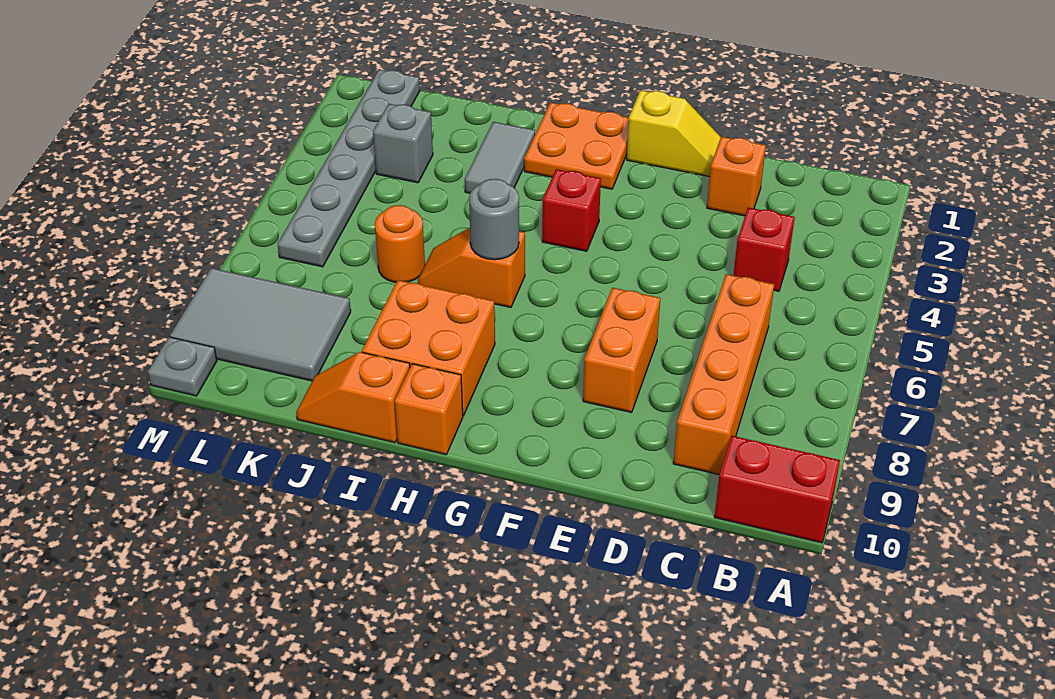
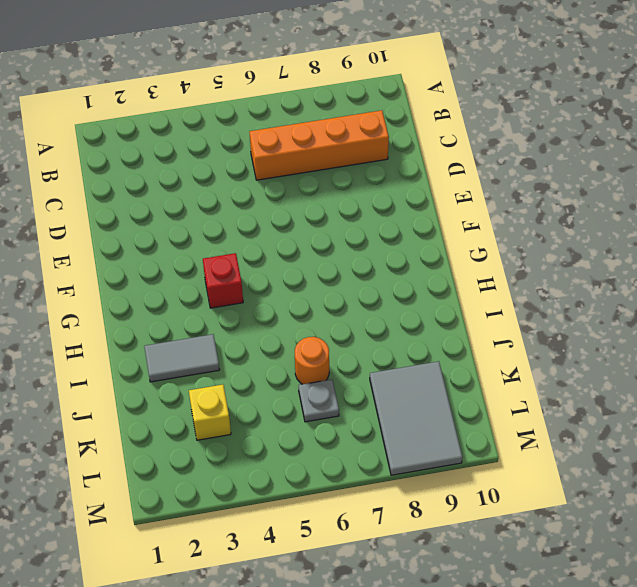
yellow brick K3 level 1 -> grey brick K3 level 1
grey plate K6 level 1 -> grey plate M10 level 1
none -> red brick A10:B10 level 1
none -> red brick C4 level 1
none -> orange brick D2 level 1

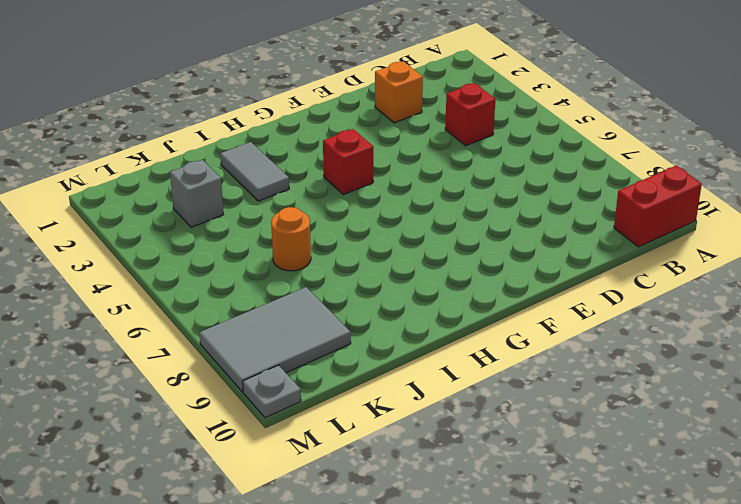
none -> orange brick C6:C9 level 1
none -> yellow slope E1:F1 level 1 top F
none -> orange brick E7:E8 level 1

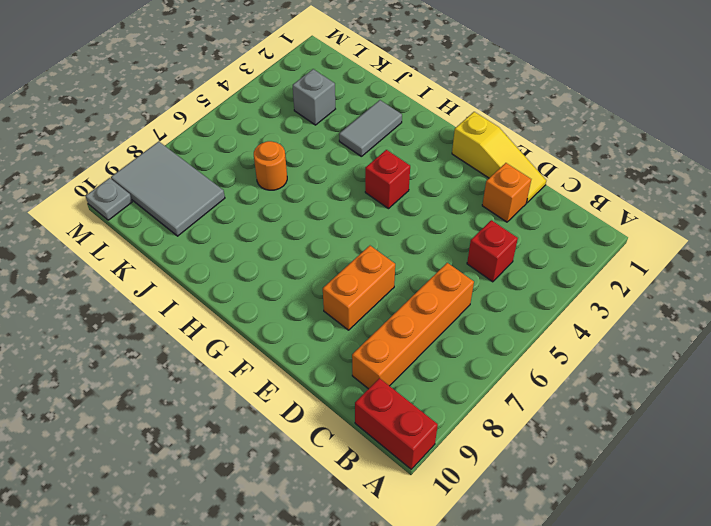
yellow slope D1:F1 level 1 top F -> yellow slope E1:F1 level 1 top F
none -> orange plate G1:H2 level 1
none -> orange slope H6:I6 level 1 top H
none -> orange brick H8:I9 level 1

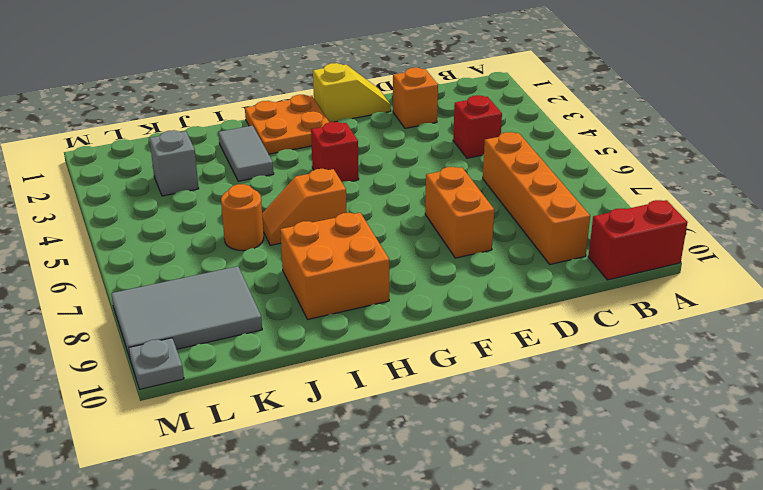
none -> orange brick H10 level 1
none -> orange slope I10:J10 level 1 top I
none -> grey plate L1:L6 level 1

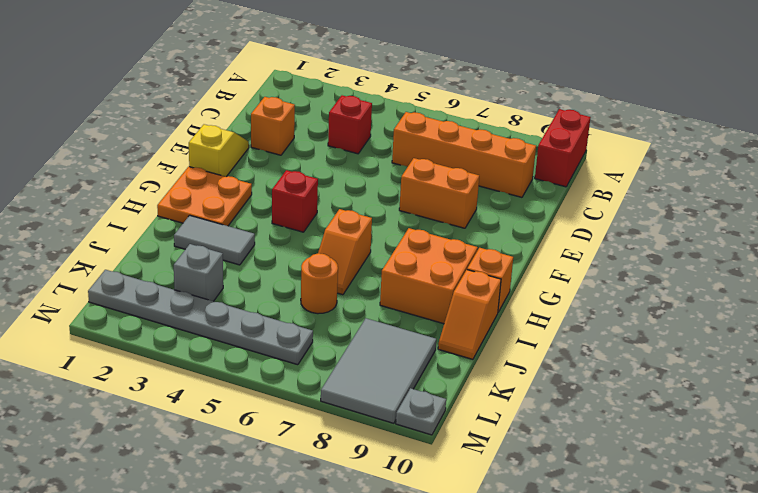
none -> grey round brick H6 level 2

